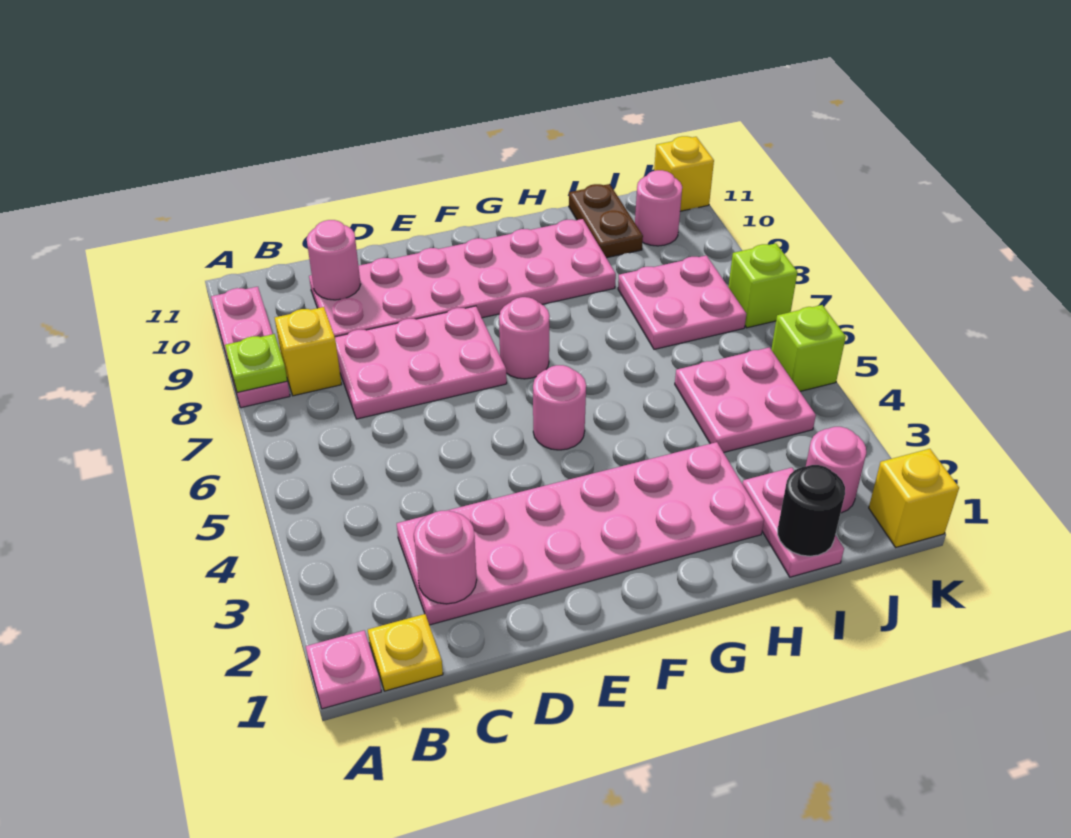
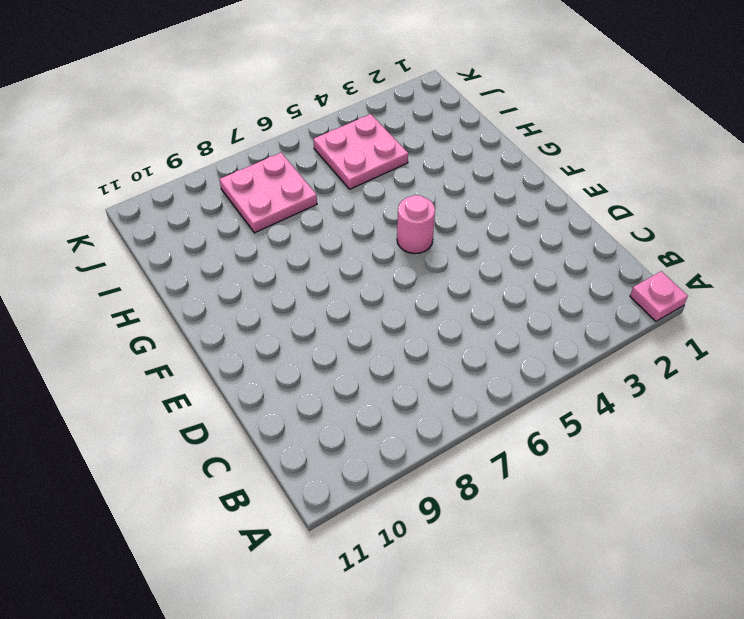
none -> pink plate A8:A10 level 1
none -> yellow plate B1 level 1
none -> yellow brick B8 level 1

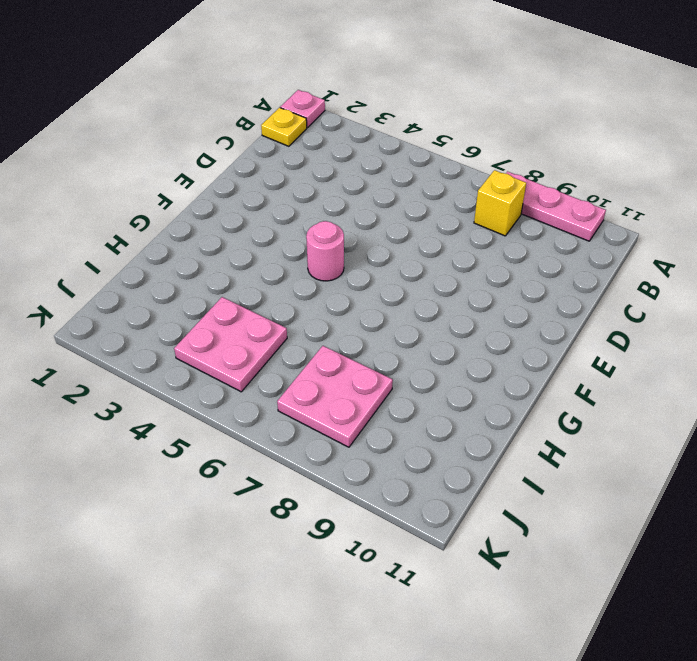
none -> pink plate C2:H3 level 1
none -> pink plate C7:E8 level 1
none -> pink plate C9:H10 level 1

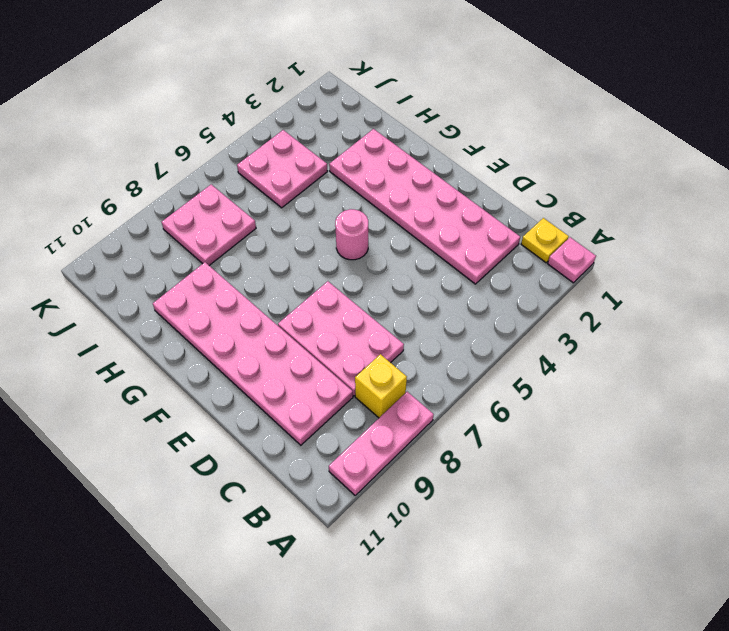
none -> pink round brick F7 level 1
none -> pink plate I1:I2 level 1
none -> brown plate I10:I11 level 1

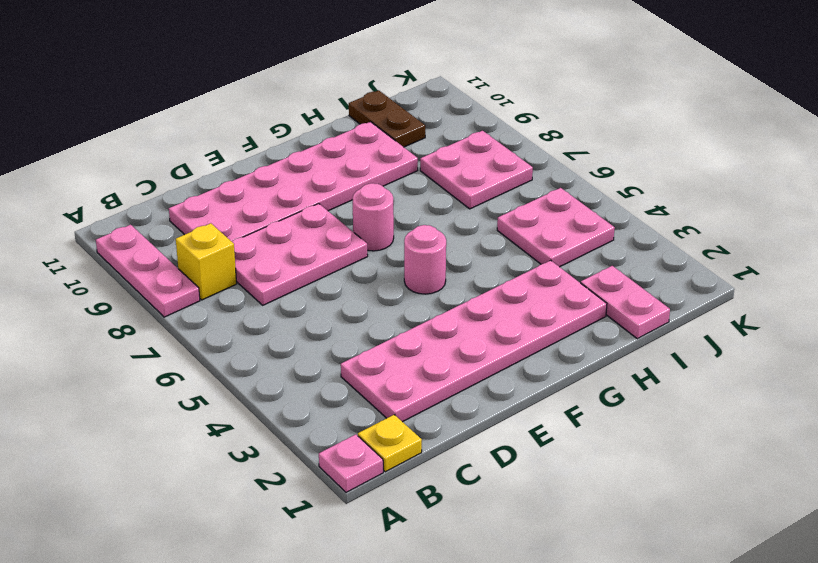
none -> pink round brick J2 level 1
none -> pink round brick J10 level 1
none -> yellow brick K1 level 1

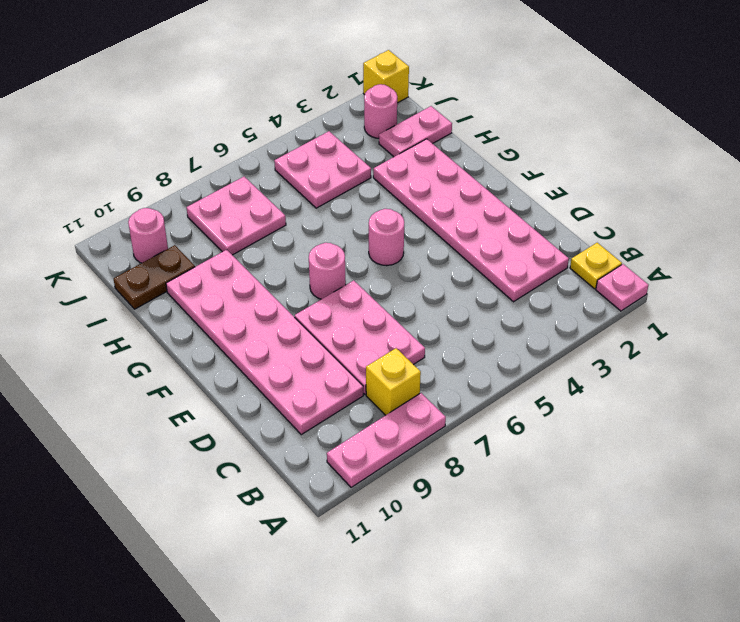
none -> lime brick K5 level 1
none -> lime brick K7 level 1
none -> yellow brick K11 level 1

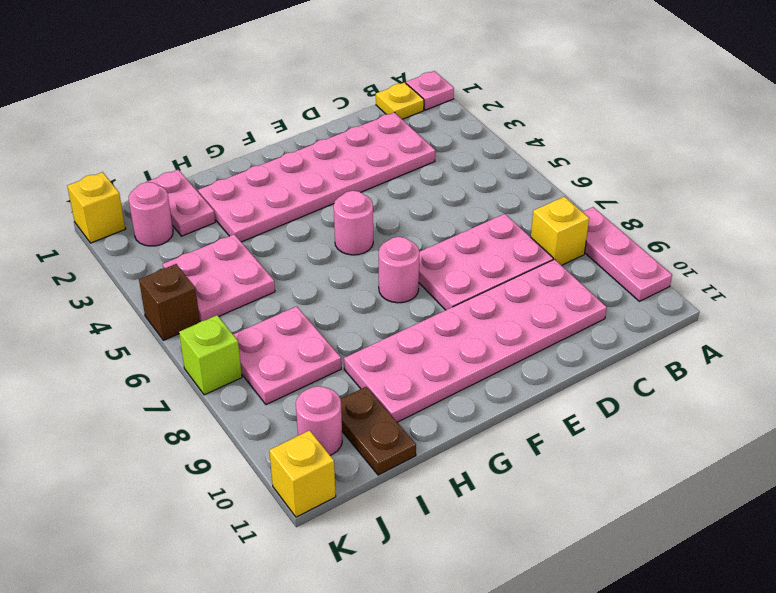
brown brick K5 level 1 -> lime brick K5 level 1
none -> lime plate A8 level 2
none -> pink round brick C2 level 2
none -> pink round brick C10 level 2

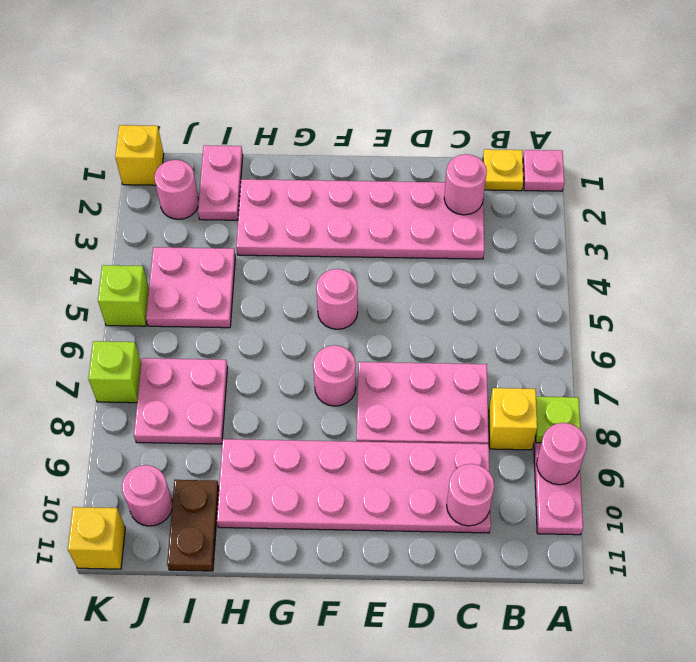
pink round brick A9 level 2 -> none
none -> black round brick I1 level 2

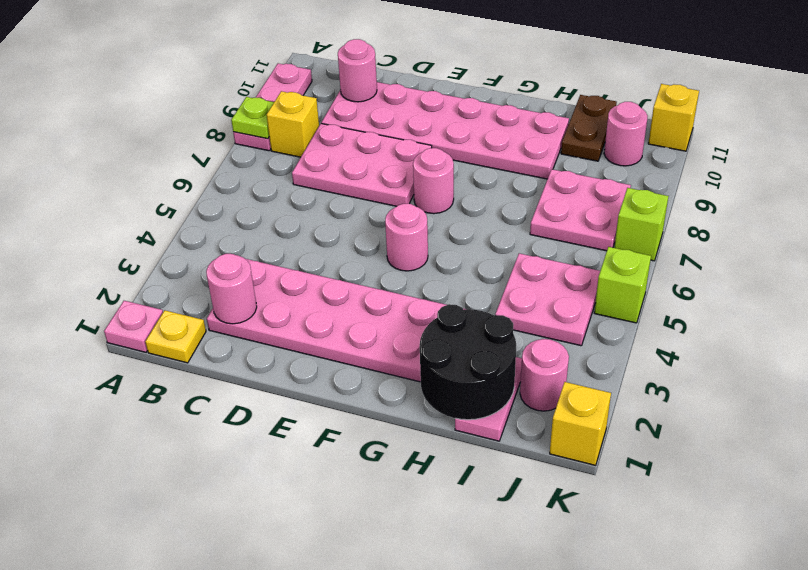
black round brick H1:I2 level 2 -> black round brick I1 level 2

